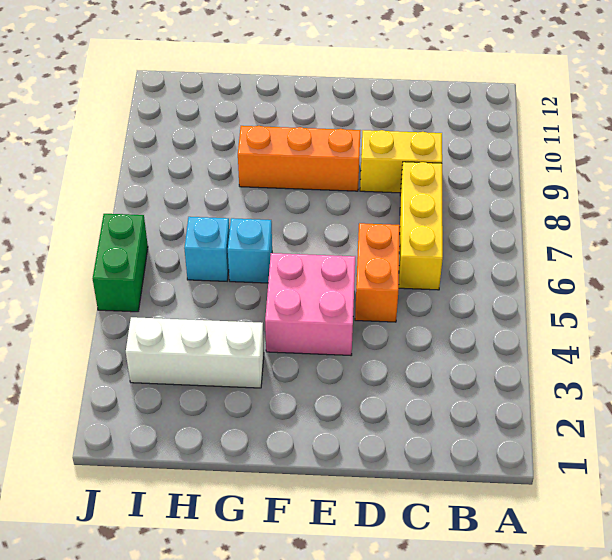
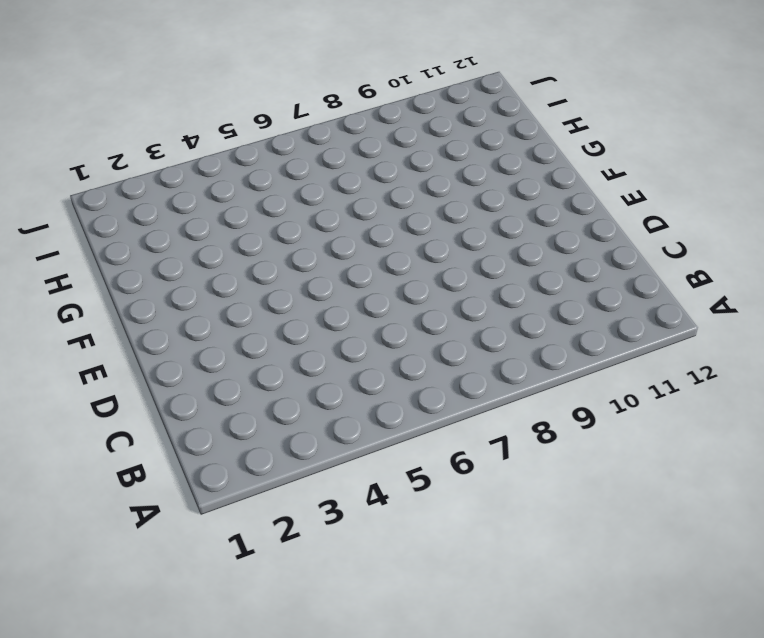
none -> yellow brick C6:C8 level 1
none -> yellow brick C9:D9 level 1

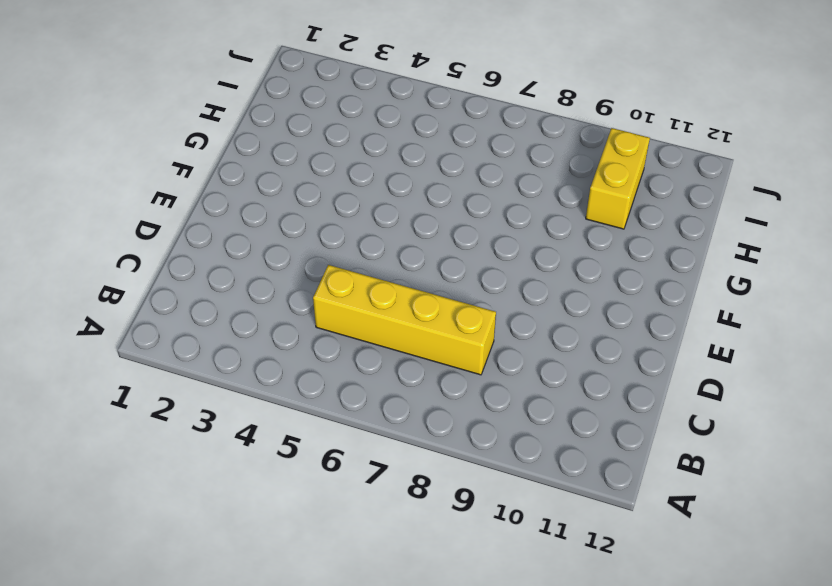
yellow brick C5:C8 level 1 -> yellow brick C6:C8 level 1
yellow brick H10:I10 level 1 -> yellow brick C9:D9 level 1
none -> orange brick D5:D6 level 1
none -> pink brick E4:F5 level 1

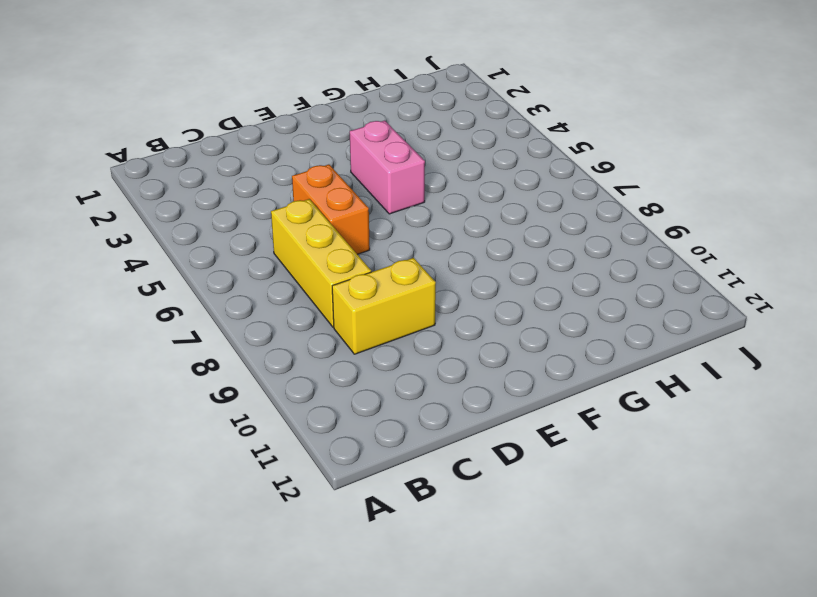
pink brick F4:F5 level 1 -> pink brick E4:F5 level 1
none -> orange brick E9:G9 level 1
none -> white brick G3:I3 level 1

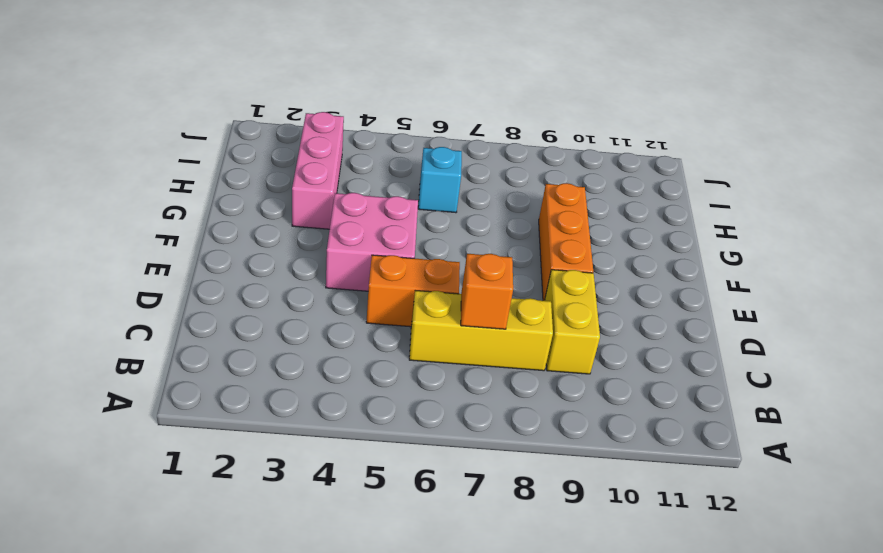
orange brick C7 level 2 -> none
pink brick G3:I3 level 1 -> white brick G3:I3 level 1
none -> cyan brick G6 level 1
none -> green brick J5:J6 level 1

